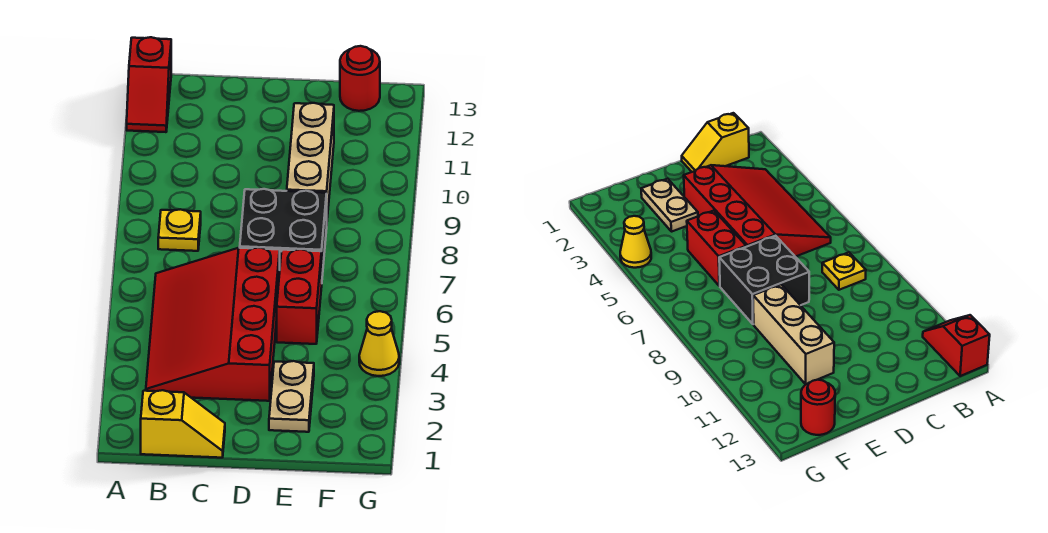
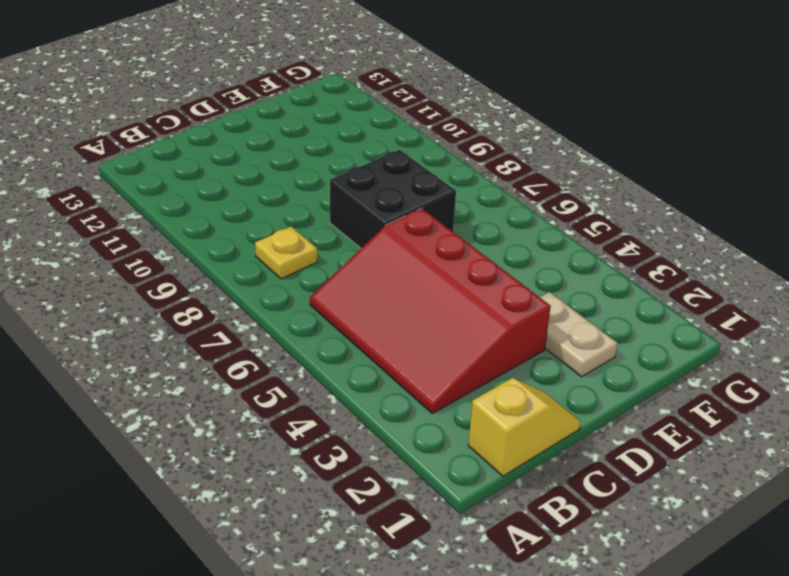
none -> red slope A12:A13 level 1 top 13
none -> red brick E5:E6 level 1

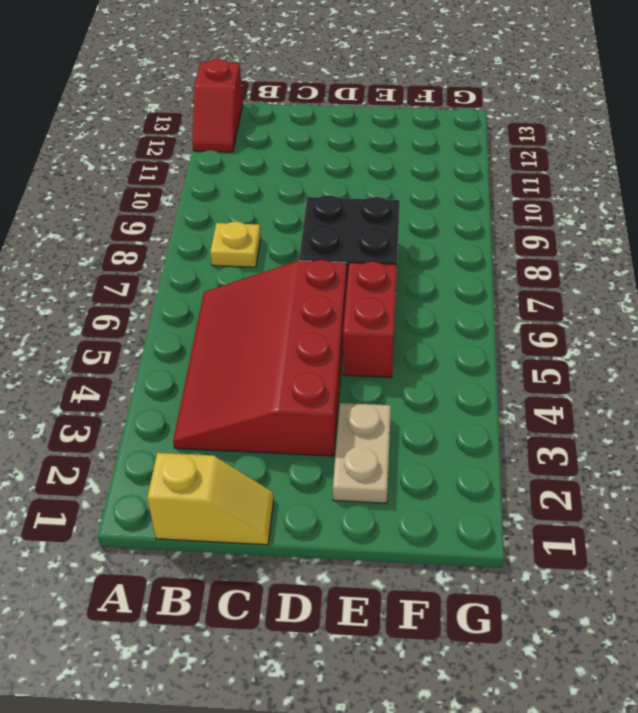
none -> tan brick E9:E11 level 1
none -> red round brick F13 level 1

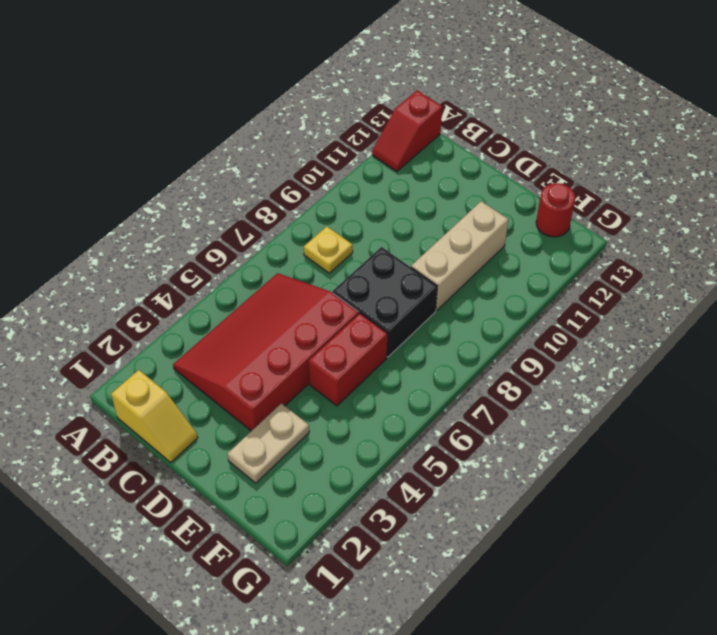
none -> yellow cone G4 level 1

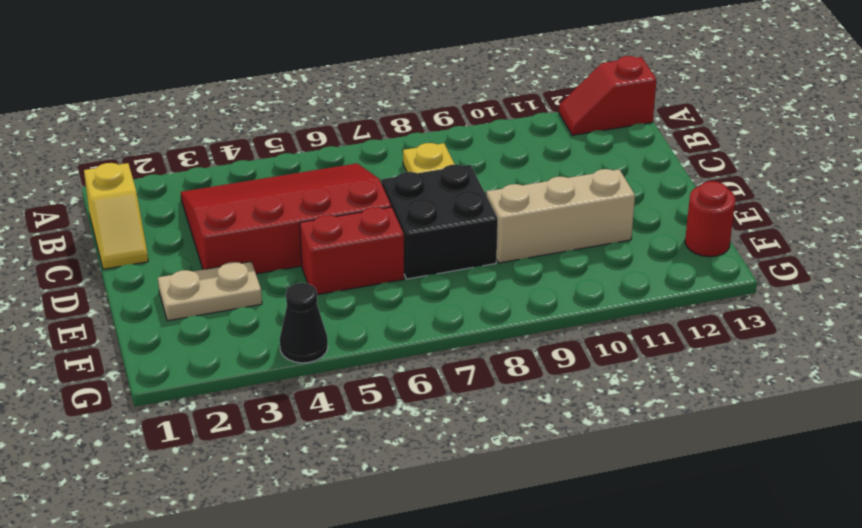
black cone G4 level 1 -> yellow cone G4 level 1

